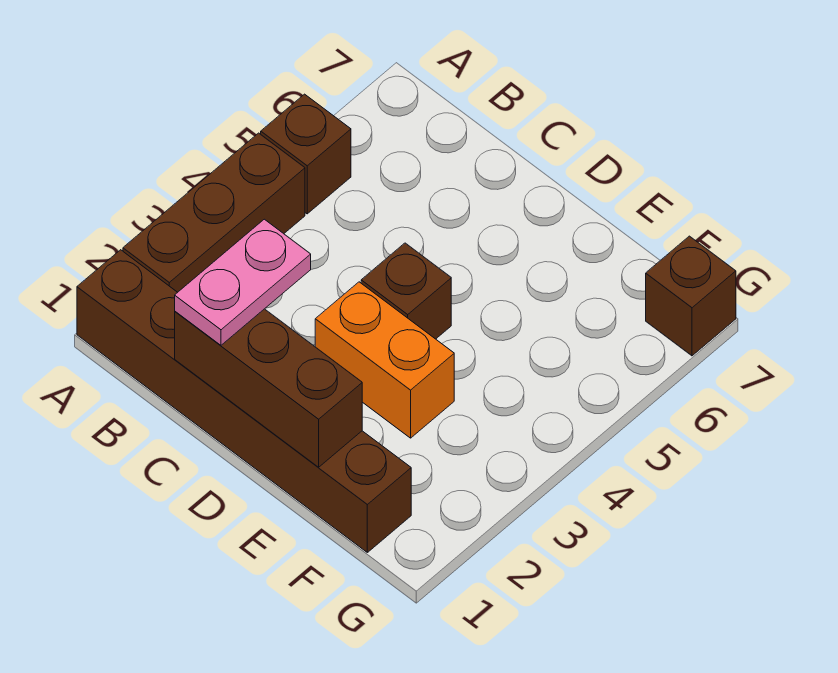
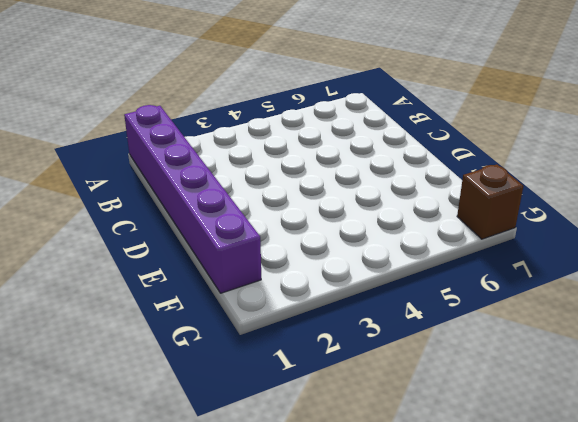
purple brick A1:F1 level 1 -> brown brick A1:F1 level 1
none -> brown brick A2:A4 level 1
none -> brown brick A5 level 1

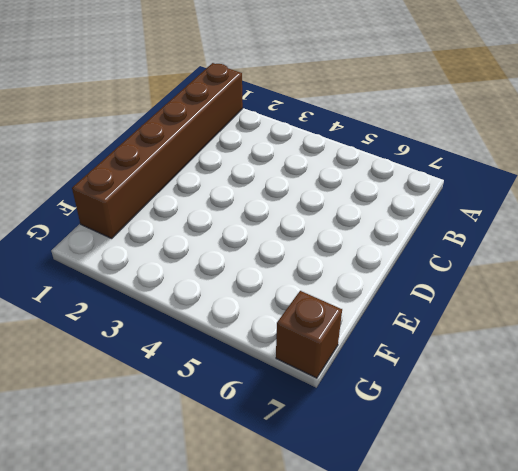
none -> brown brick A2:A4 level 1
none -> brown brick A5 level 1

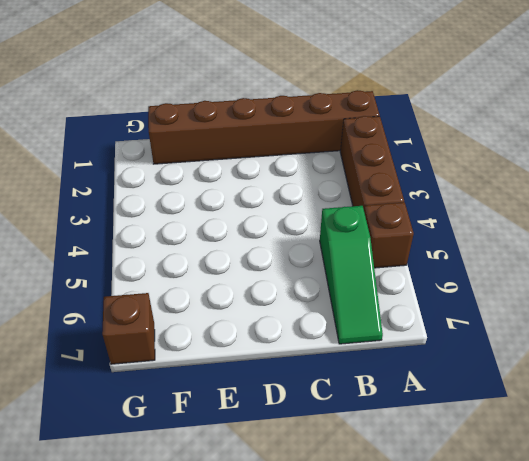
green slope B5:B7 level 1 top 5 -> none
none -> orange brick D3:E3 level 1
none -> brown brick D4 level 1

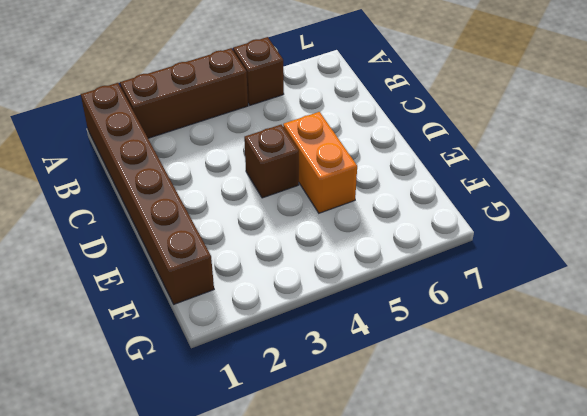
orange brick D5:E5 level 1 -> orange brick D3:E3 level 1
none -> brown brick G7 level 1
none -> brown brick C1:E1 level 2

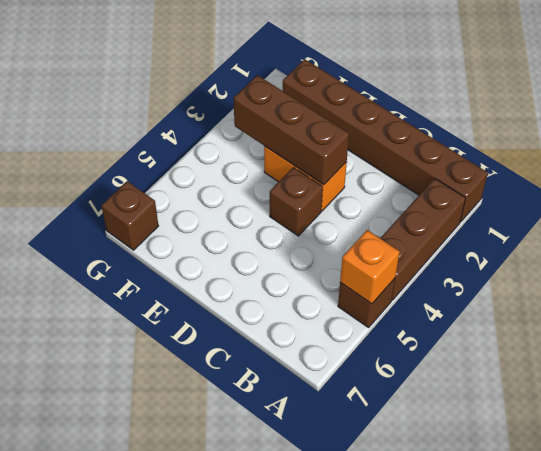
orange brick A5 level 2 -> none
brown brick D3:F3 level 2 -> brown brick C1:E1 level 2
none -> pink plate C1:C2 level 3

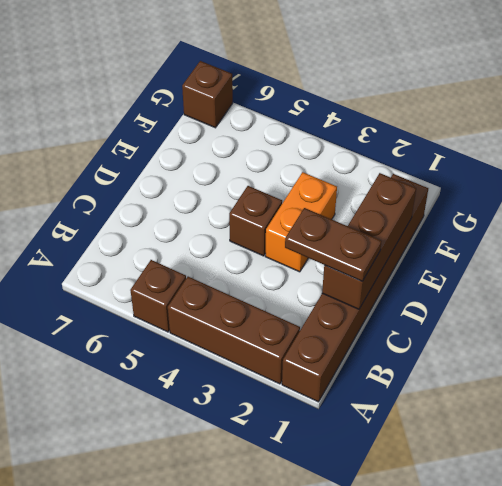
brown plate C1:C2 level 3 -> pink plate C1:C2 level 3

